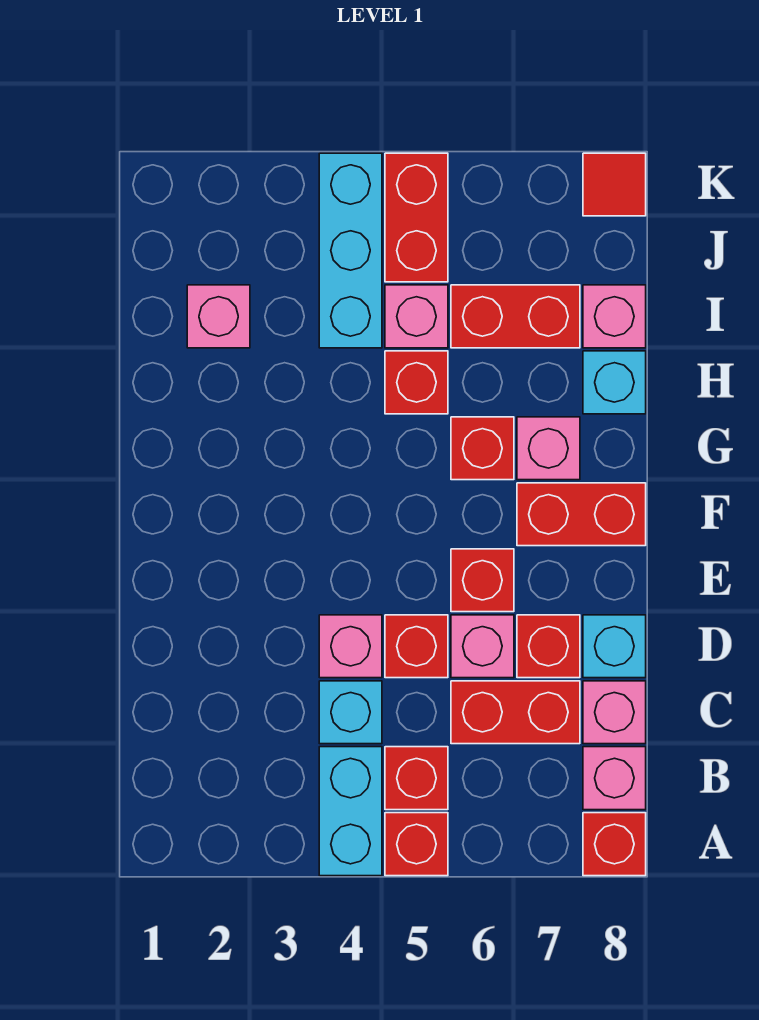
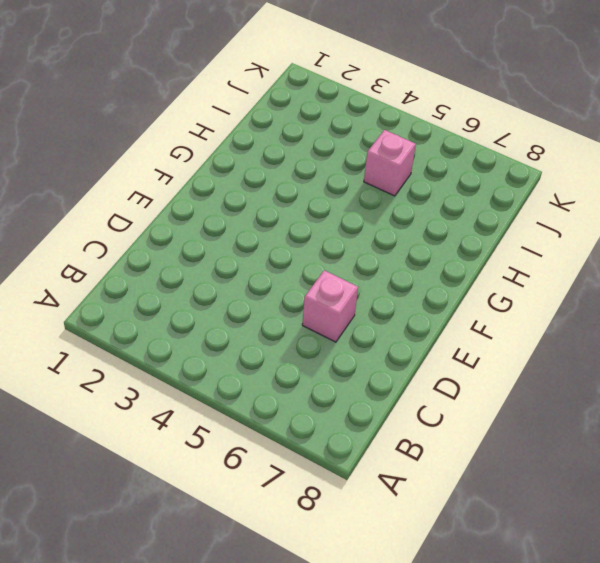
none -> cyan brick A4:B4 level 1
none -> red brick A5 level 1
none -> red brick A8 level 1

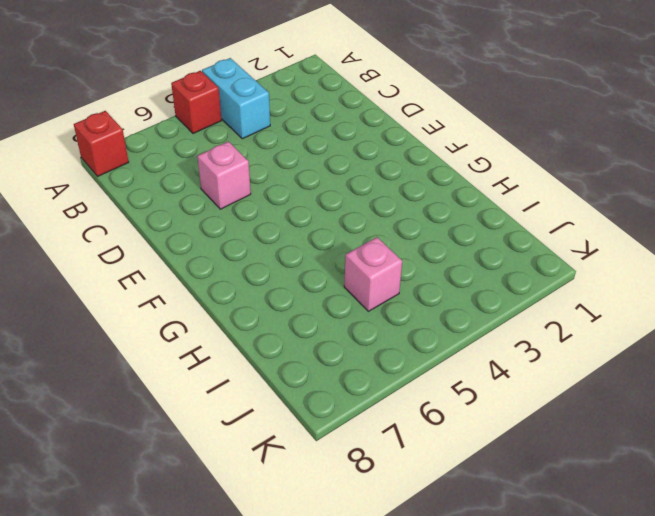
none -> red brick B5 level 1
none -> pink brick B8 level 1
none -> cyan brick C4 level 1

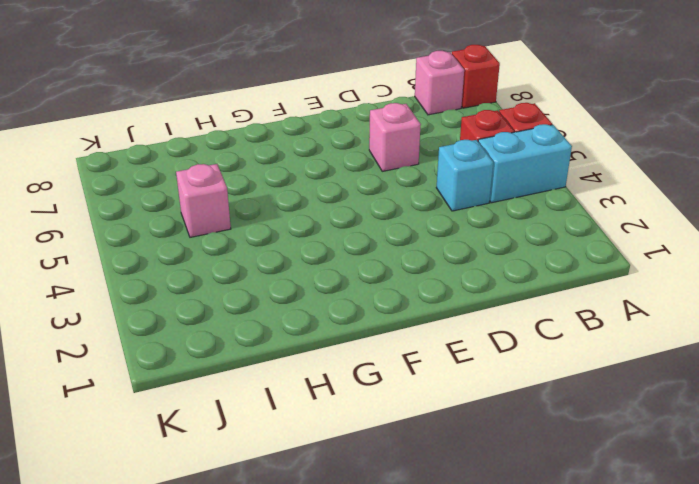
none -> red brick C6:C7 level 1
none -> pink brick C8 level 1
none -> pink brick D4 level 1

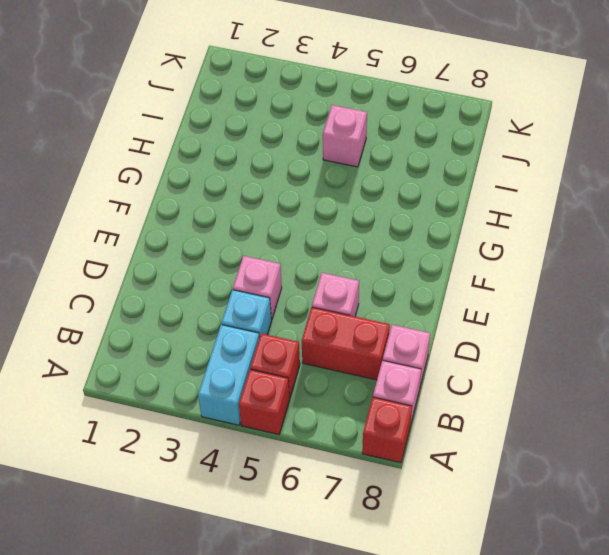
none -> red brick D5 level 1
none -> red brick D7 level 1
none -> cyan brick D8 level 1

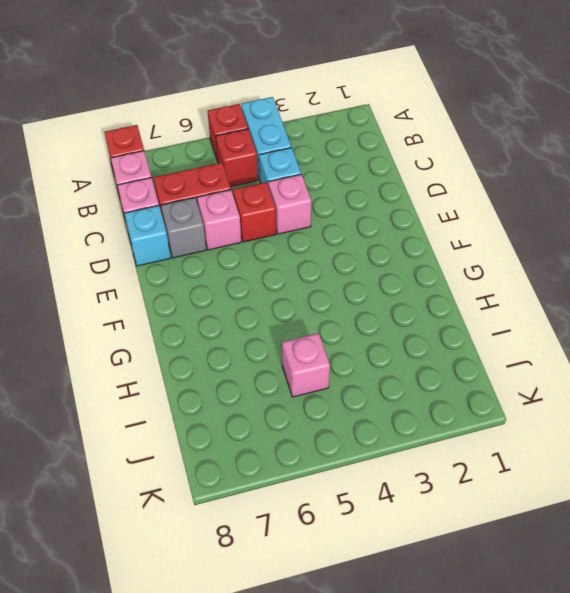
grey brick D7 level 1 -> red brick D7 level 1
none -> red brick E6 level 1
none -> red brick F7:F8 level 1
none -> red brick G6 level 1

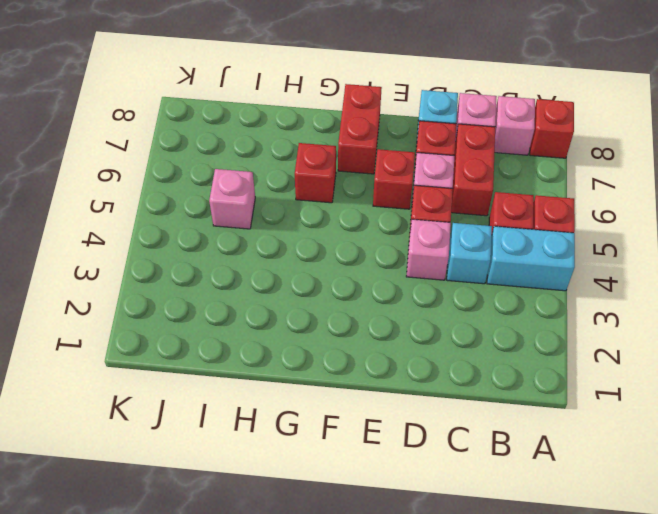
none -> pink brick G7 level 1
none -> red brick H5 level 1
none -> cyan brick H8 level 1

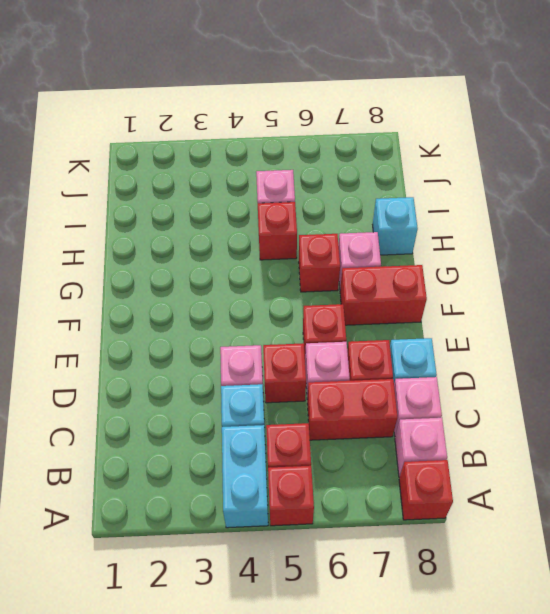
none -> pink brick I2 level 1
none -> cyan brick I4:K4 level 1
none -> red brick I6:I7 level 1

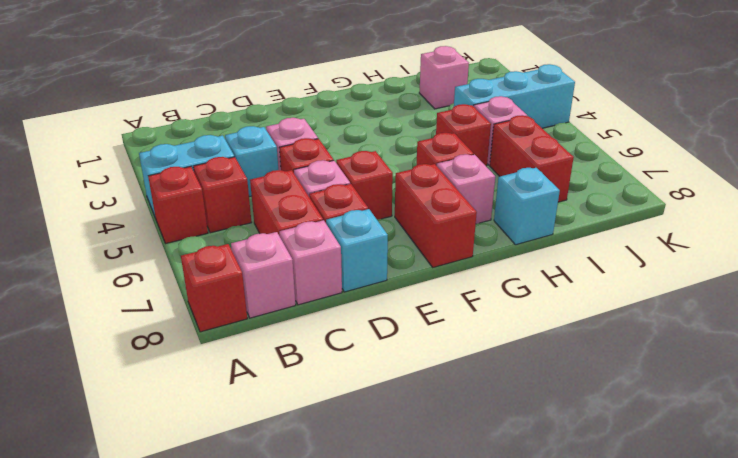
none -> pink brick I8 level 1
none -> red brick J5:K5 level 1
none -> red tile K8 level 1

